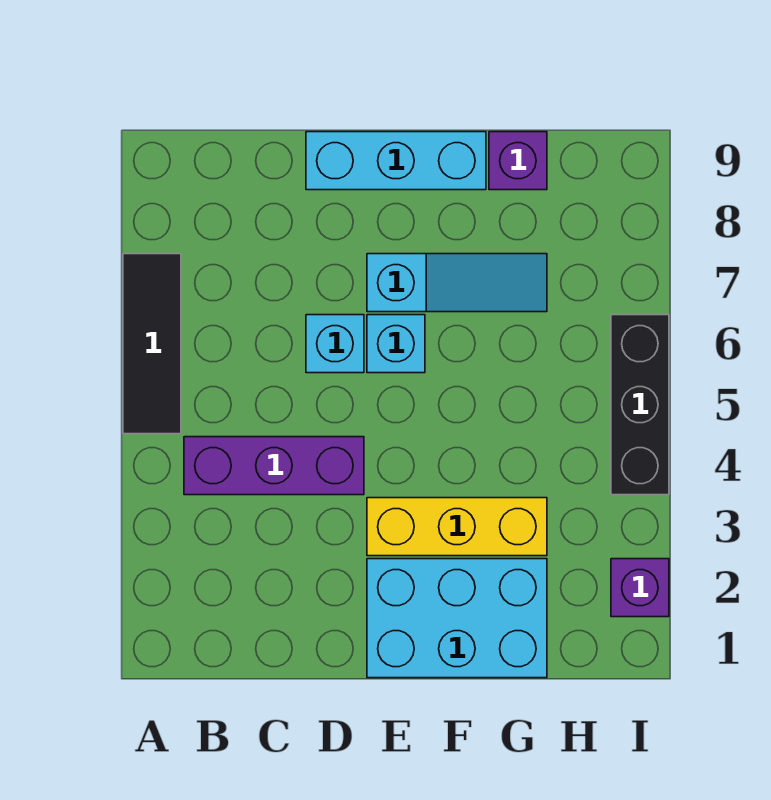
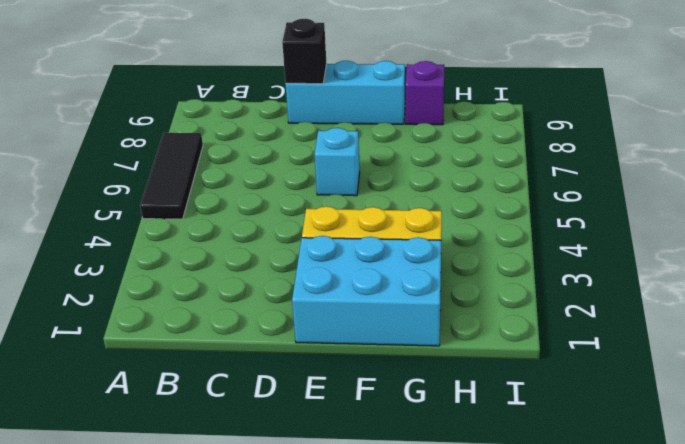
black brick D9 level 2 -> none
none -> purple brick B4:D4 level 1
none -> cyan brick D6 level 1

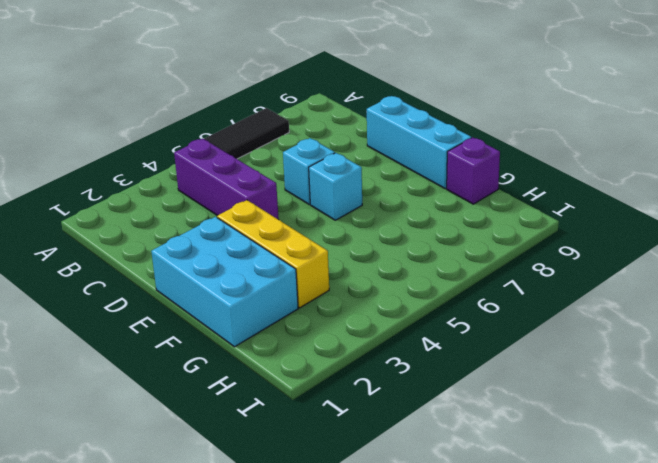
none -> cyan slope E7:G7 level 1 top E
none -> purple brick I2 level 1

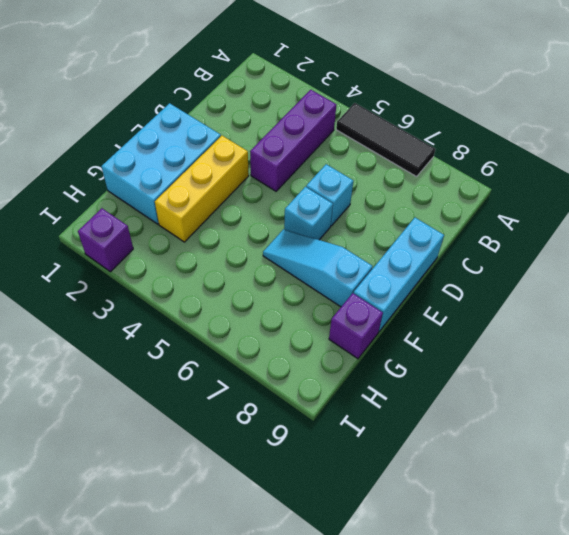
cyan slope F6:F8 level 1 top 8 -> cyan slope E7:G7 level 1 top E
none -> black brick I4:I6 level 1

